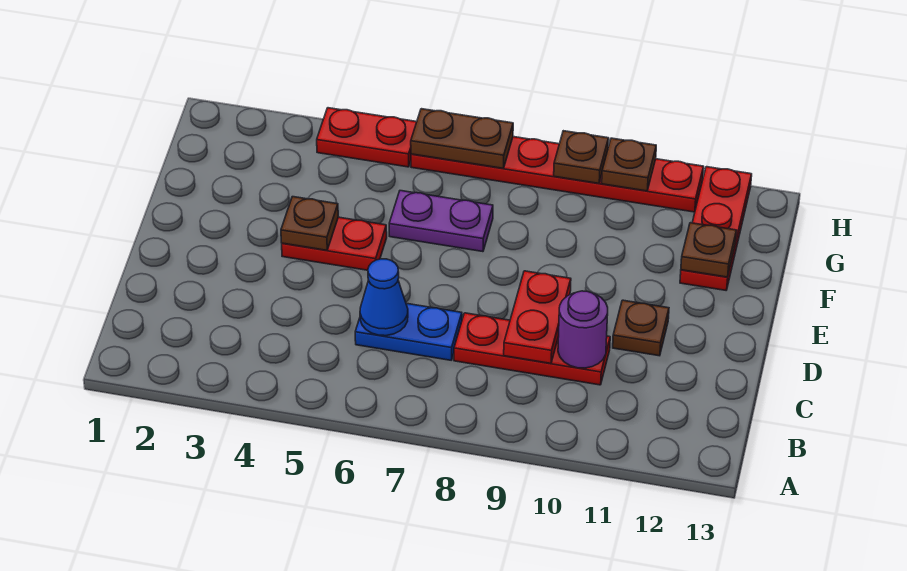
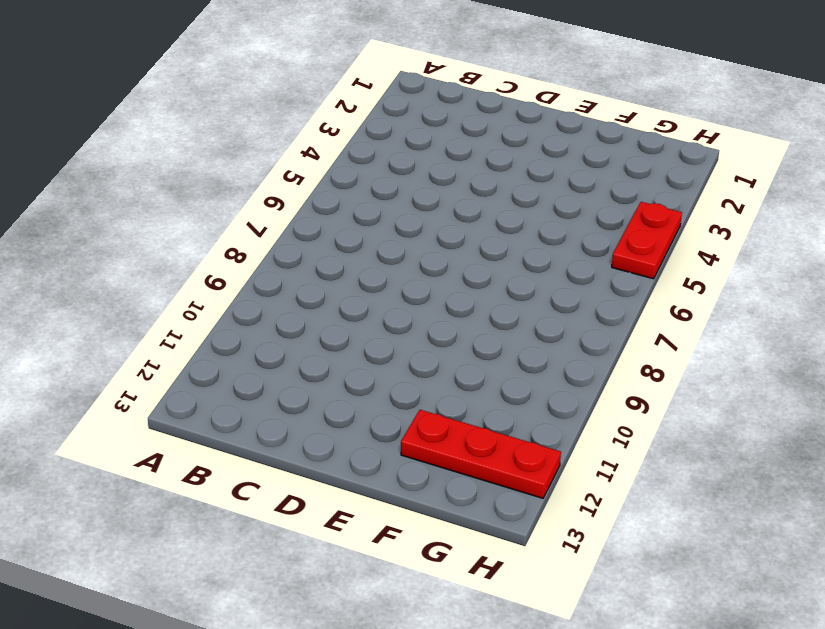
none -> blue plate C6:C7 level 1
none -> red plate C8:C10 level 1
none -> brown plate D11 level 1

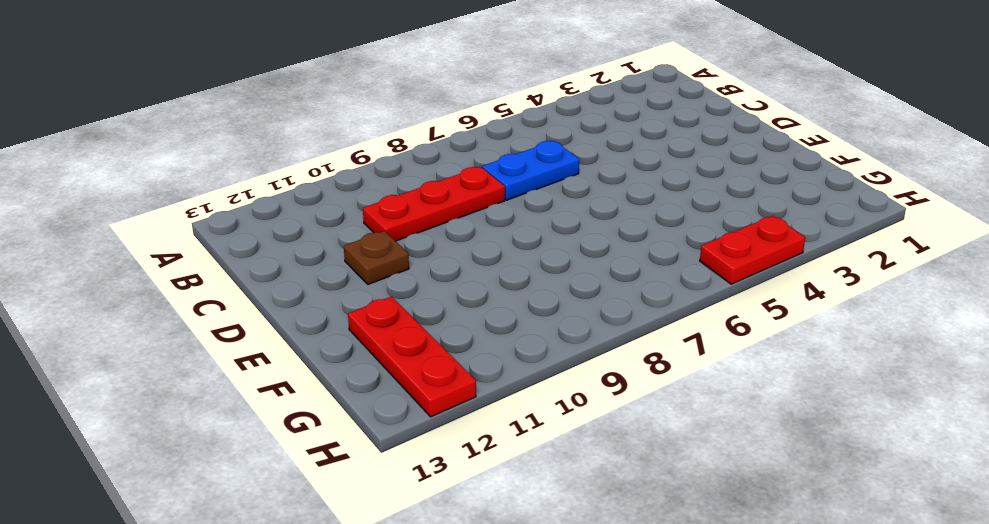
none -> red plate E4:E5 level 1
none -> purple plate F6:F7 level 1
none -> red plate H6:H11 level 1

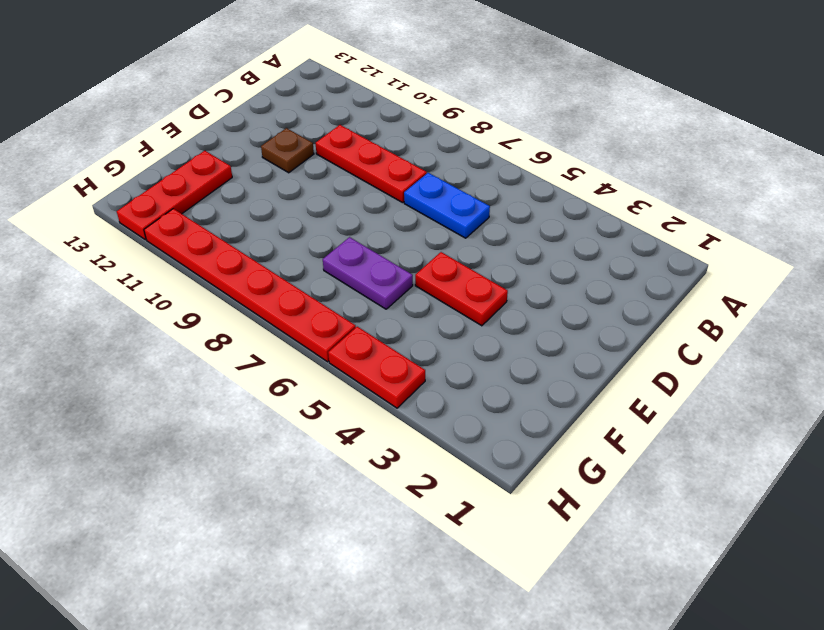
none -> blue cone C6 level 2
none -> red plate C9:D9 level 2
none -> purple round brick C10 level 2

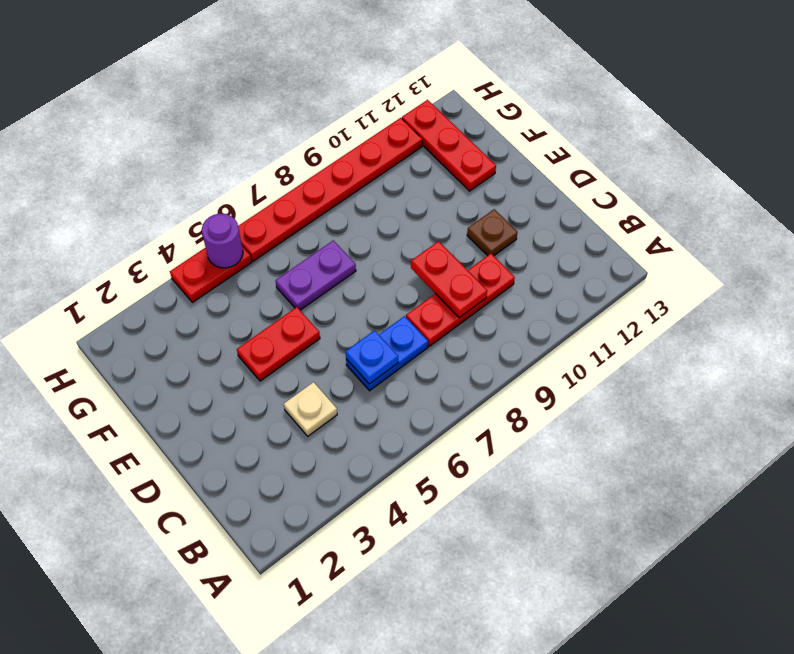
tan plate C4 level 1 -> none
blue plate C6 level 2 -> blue cone C6 level 2
purple round brick H5 level 2 -> purple round brick C10 level 2
none -> brown plate E4 level 2
none -> brown plate F12 level 2
none -> brown plate H6:H7 level 2

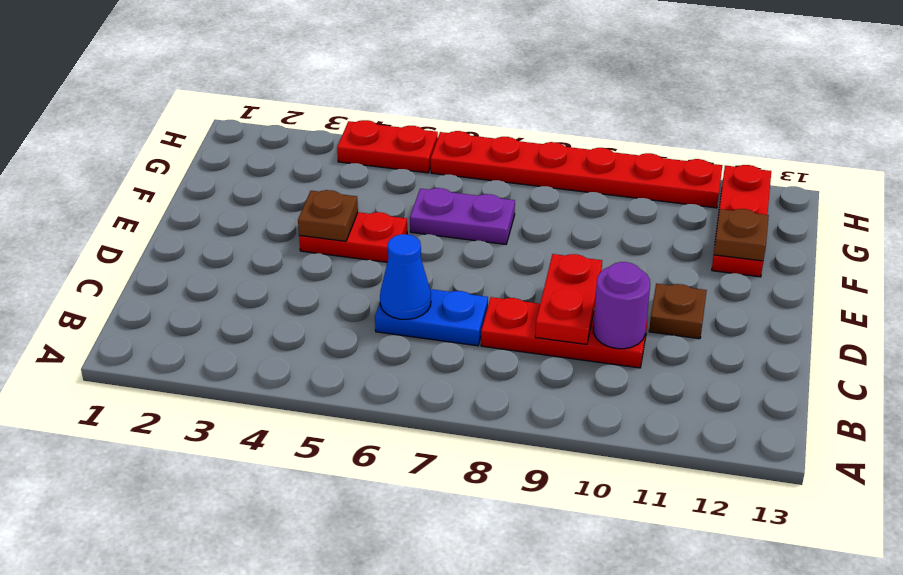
none -> brown plate H6:H7 level 2
none -> brown plate H9 level 2
none -> brown plate H10 level 2

